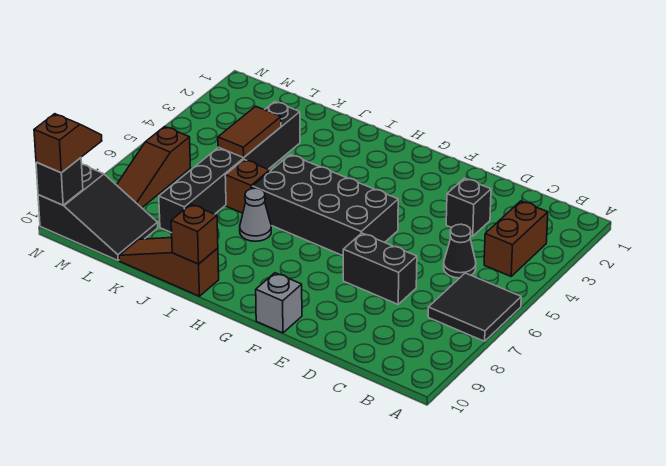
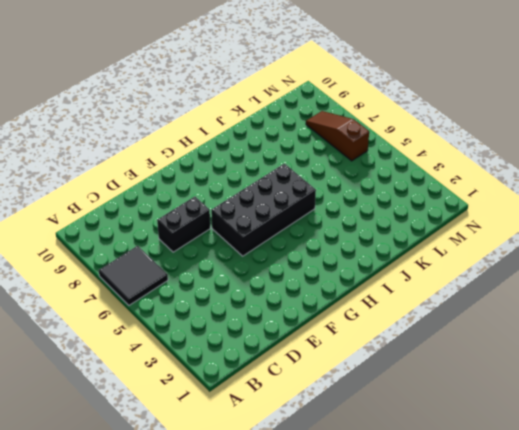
none -> brown brick B3:B4 level 1
none -> black cone C5 level 1
none -> black brick D3 level 1

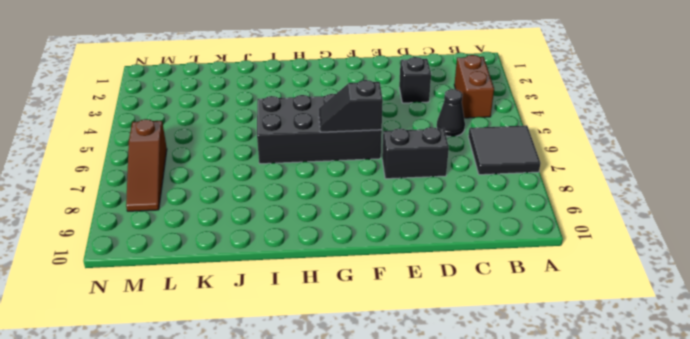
black slope F6:G6 level 2 top F -> none
none -> grey brick F10 level 1
none -> grey cone I7 level 1
none -> brown slope I10:K10 level 1 top I

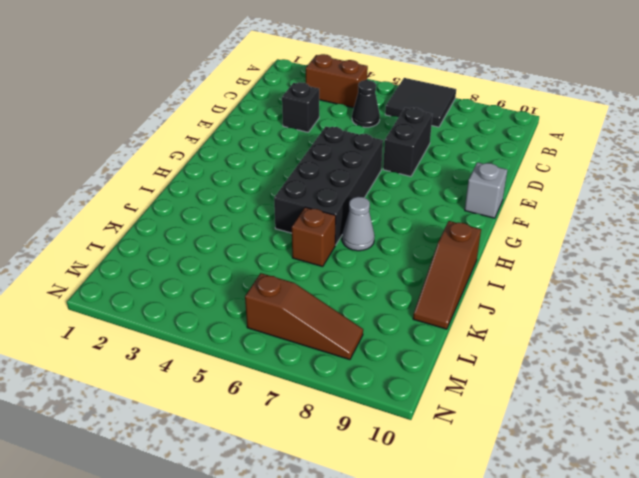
none -> black brick K3:K8 level 1
none -> black slope L9:N10 level 1 top N
none -> brown brick I10 level 2

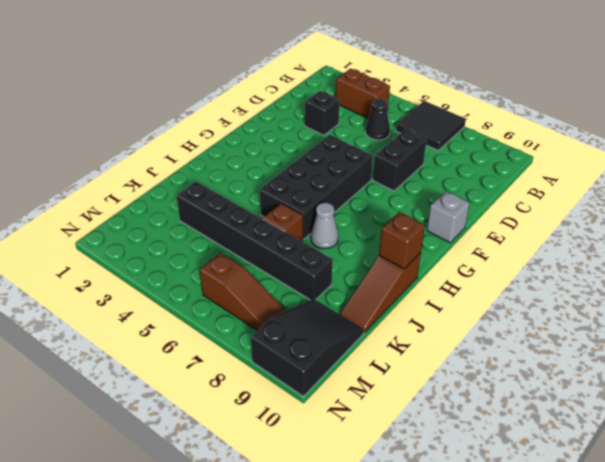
none -> brown tile K4:K5 level 2
none -> black brick N10 level 2
none -> brown slope N9:N10 level 3 top 10

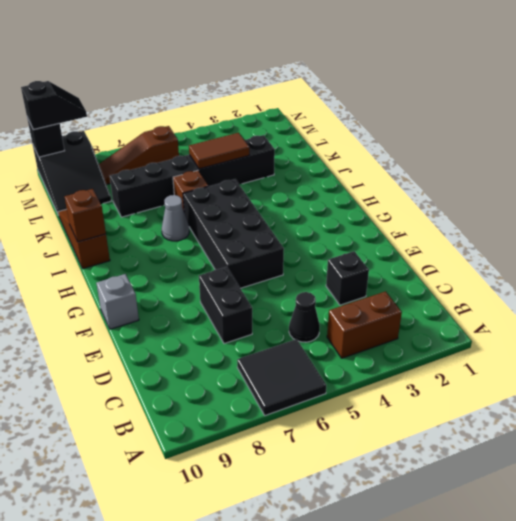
black slope N9:N10 level 3 top 10 -> brown slope N9:N10 level 3 top 10

